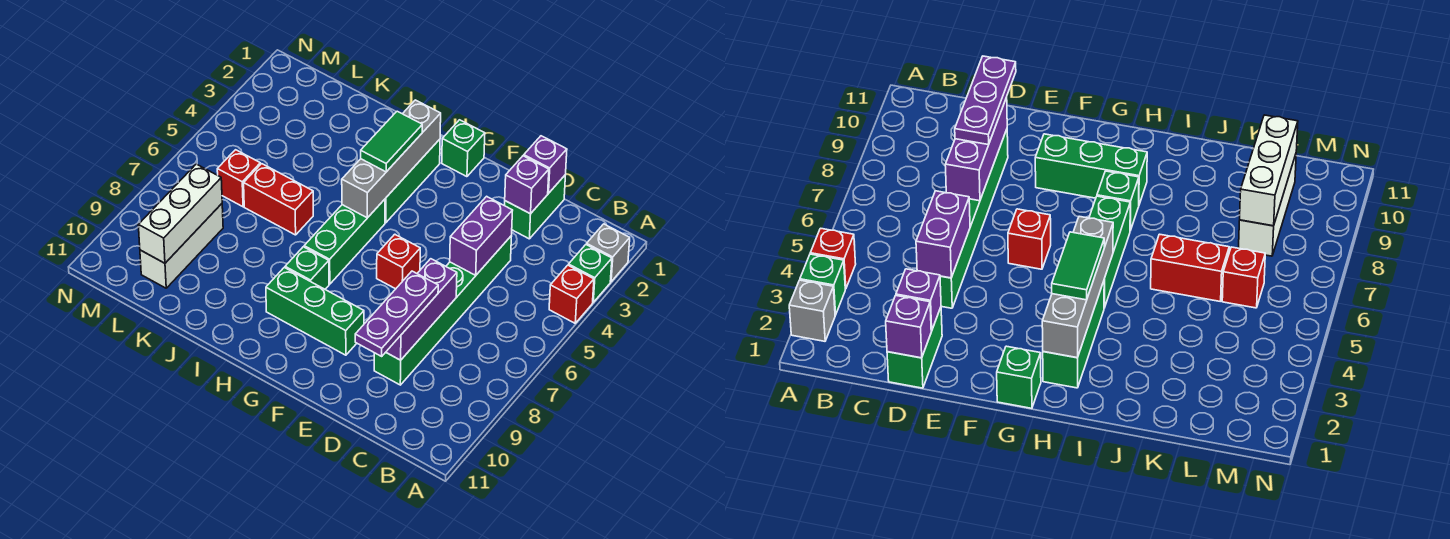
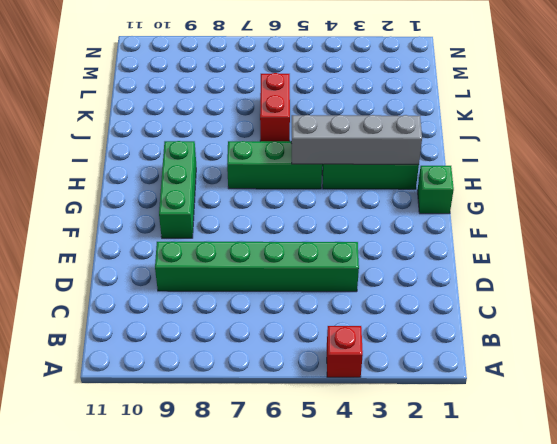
none -> grey brick A2 level 1
none -> green brick A3 level 1
none -> green brick D1:D2 level 1

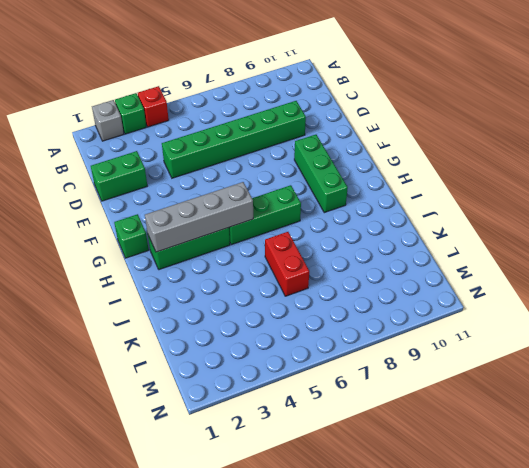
none -> red brick F6 level 1
none -> green brick H8 level 1
none -> red brick L6 level 1

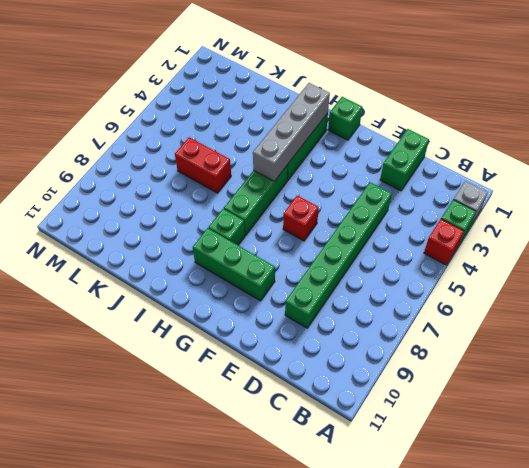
none -> red brick L6 level 1
none -> white brick L8:L10 level 1
none -> purple brick D1 level 2

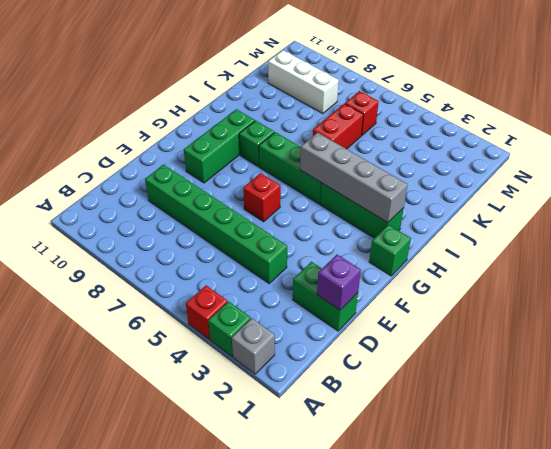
none -> purple brick D2 level 2
none -> purple brick D4:D5 level 2
none -> purple brick D7:D9 level 2

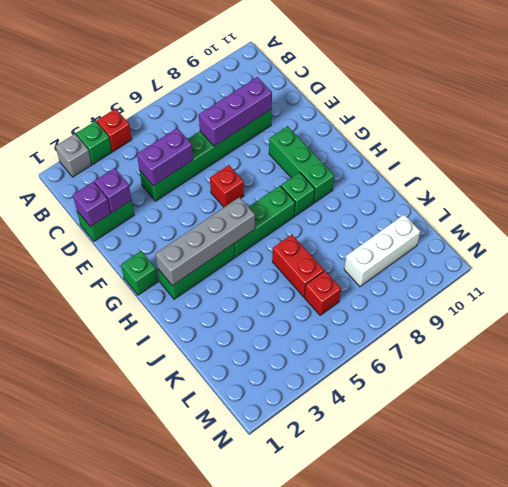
none -> white brick L8:L10 level 2
none -> purple plate D8:D10 level 3
none -> green tile H3:H4 level 3

